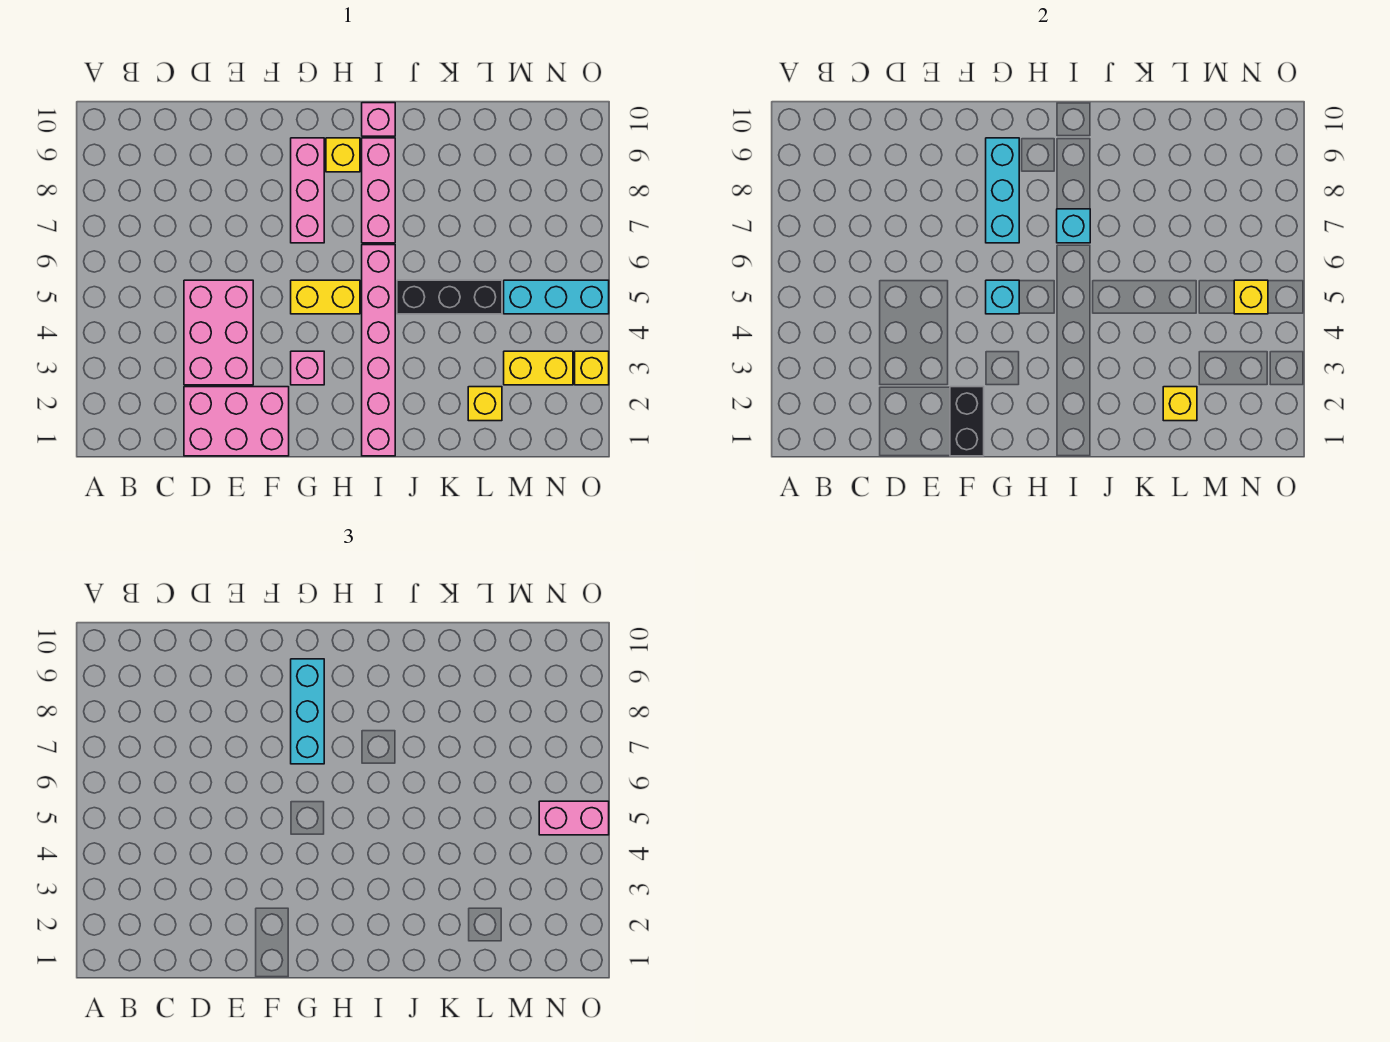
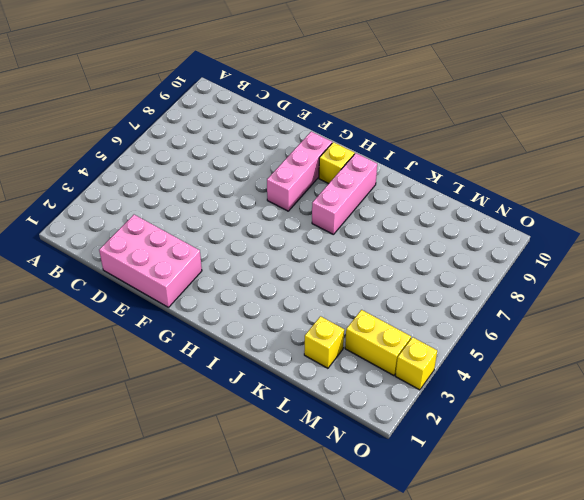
none -> pink brick D3:E5 level 1
none -> pink brick G3 level 1
none -> yellow brick G5:H5 level 1

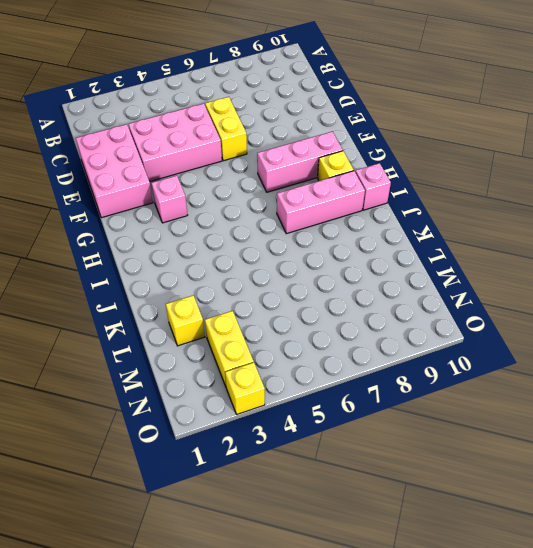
yellow brick D6:E6 level 1 -> yellow brick G5:H5 level 1
none -> pink brick I1:I6 level 1
none -> black brick J5:L5 level 1
none -> cyan brick M5:O5 level 1

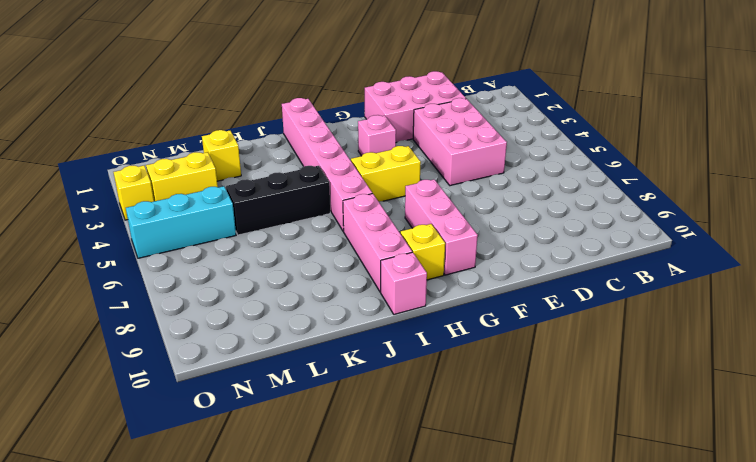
none -> black brick F1:F2 level 2
none -> cyan brick G5 level 2
none -> cyan brick G7:G9 level 2

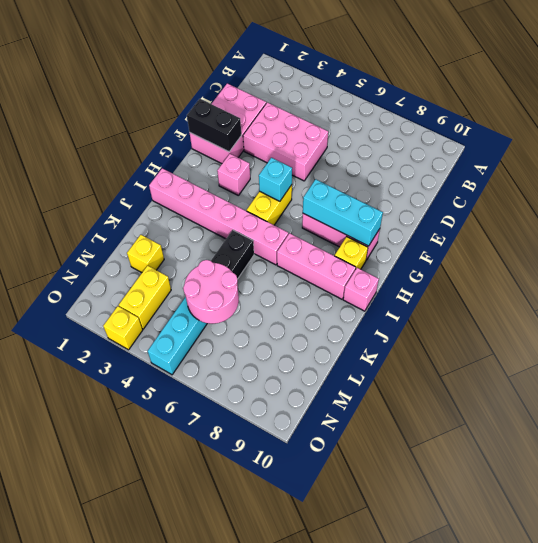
pink round brick L5:M6 level 2 -> none
none -> cyan brick I7 level 2
none -> yellow brick L2 level 2
none -> yellow brick N5 level 2

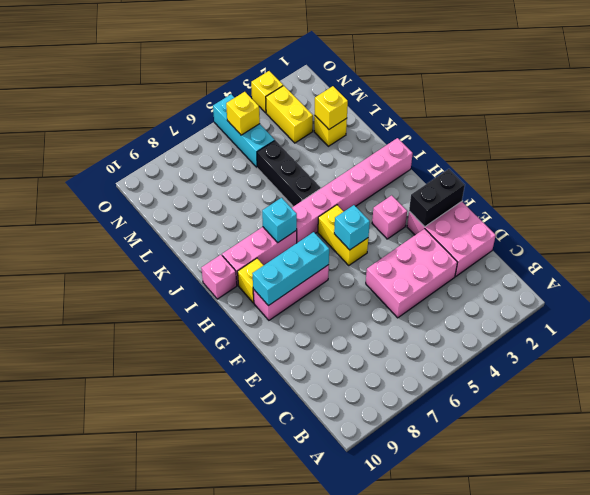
none -> cyan brick G7:G9 level 3
none -> pink brick N5:O5 level 3

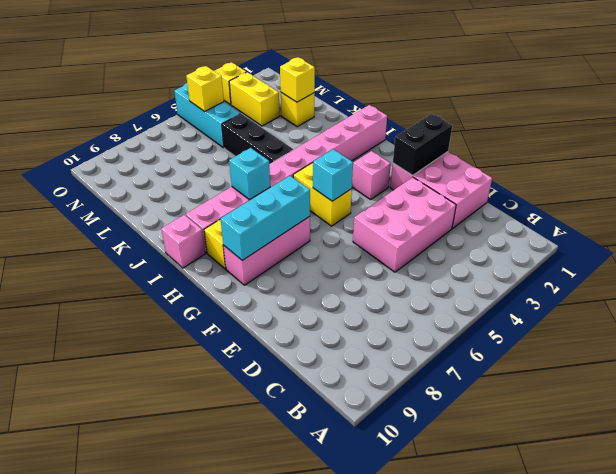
none -> cyan brick G7:G9 level 3
none -> pink brick N5:O5 level 3

